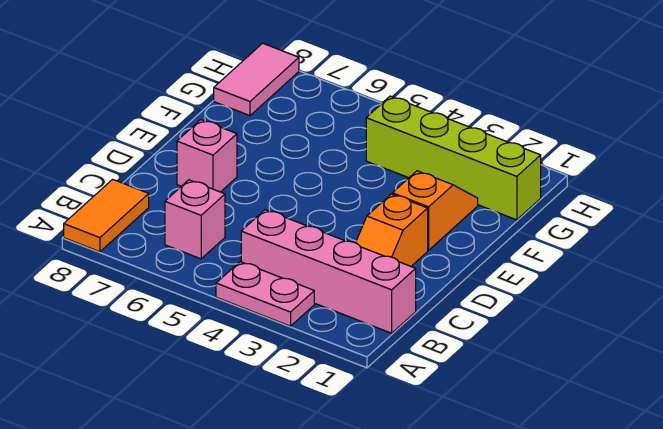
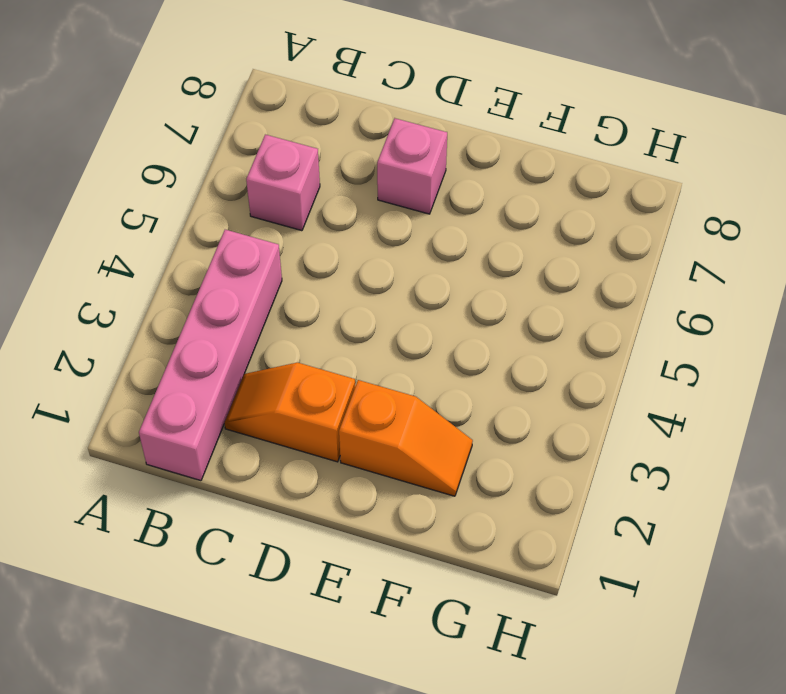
none -> pink plate A3:A4 level 1
none -> orange tile A8:B8 level 1

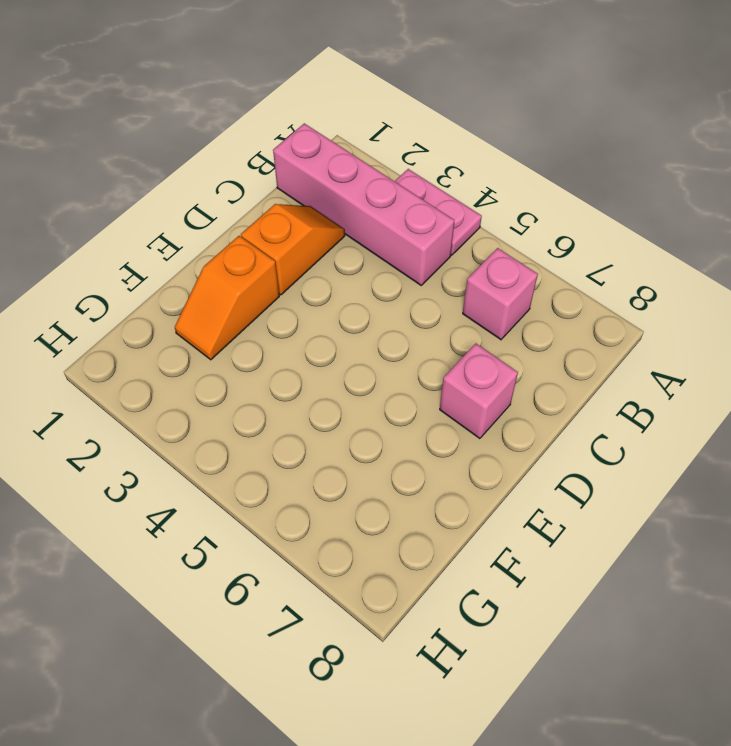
none -> orange tile A8:B8 level 1
none -> lime brick G1:G4 level 1

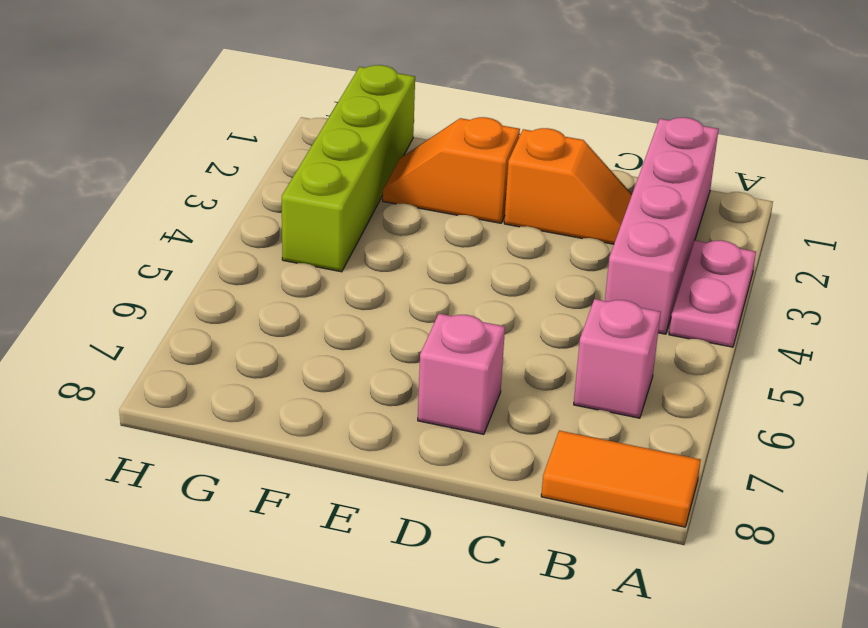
none -> pink tile G8:H8 level 1

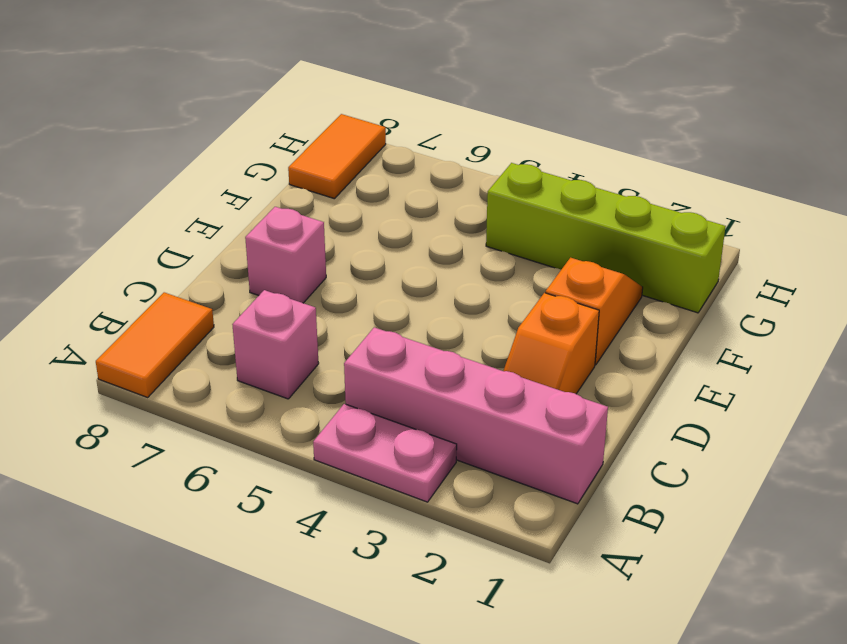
orange tile G8:H8 level 1 -> pink tile G8:H8 level 1

